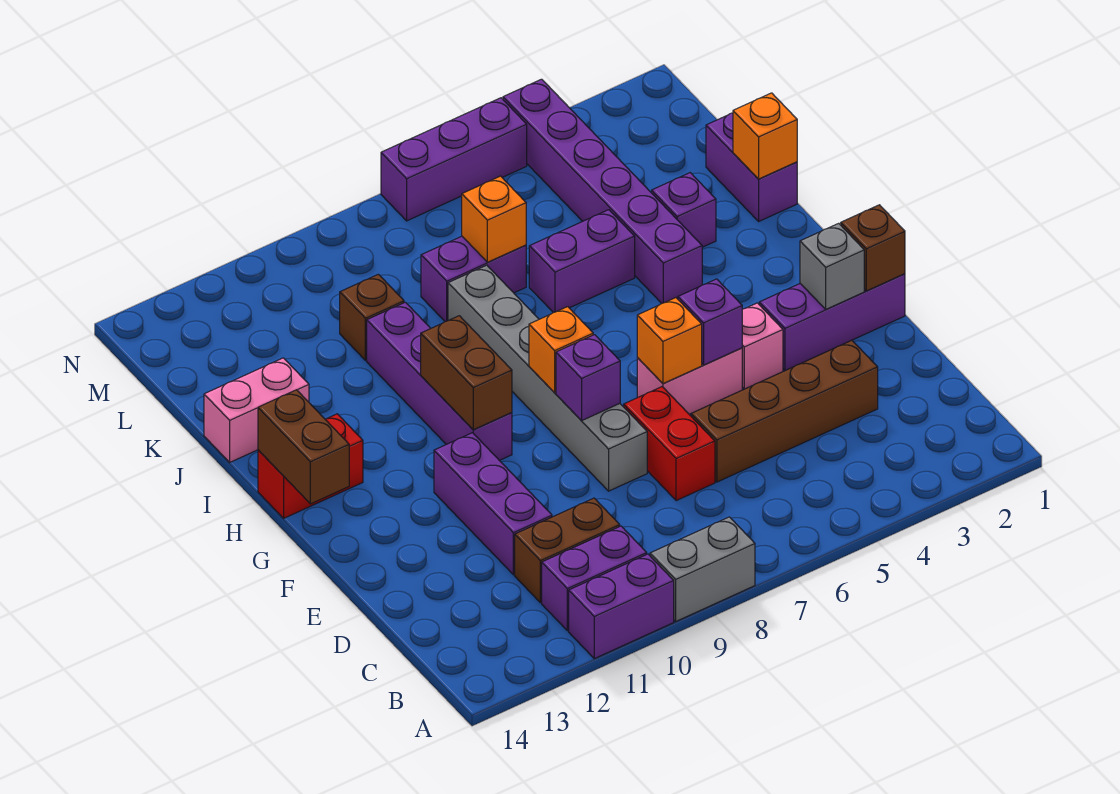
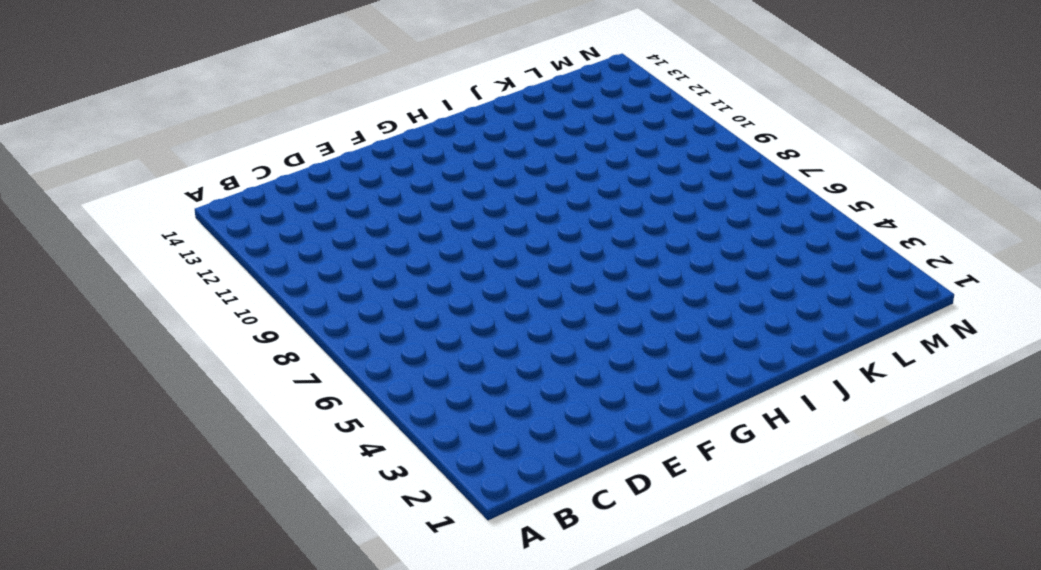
none -> grey brick A8:A9 level 1
none -> purple brick A10:A11 level 1
none -> purple brick B10:B11 level 1
none -> brown brick C10:C11 level 1

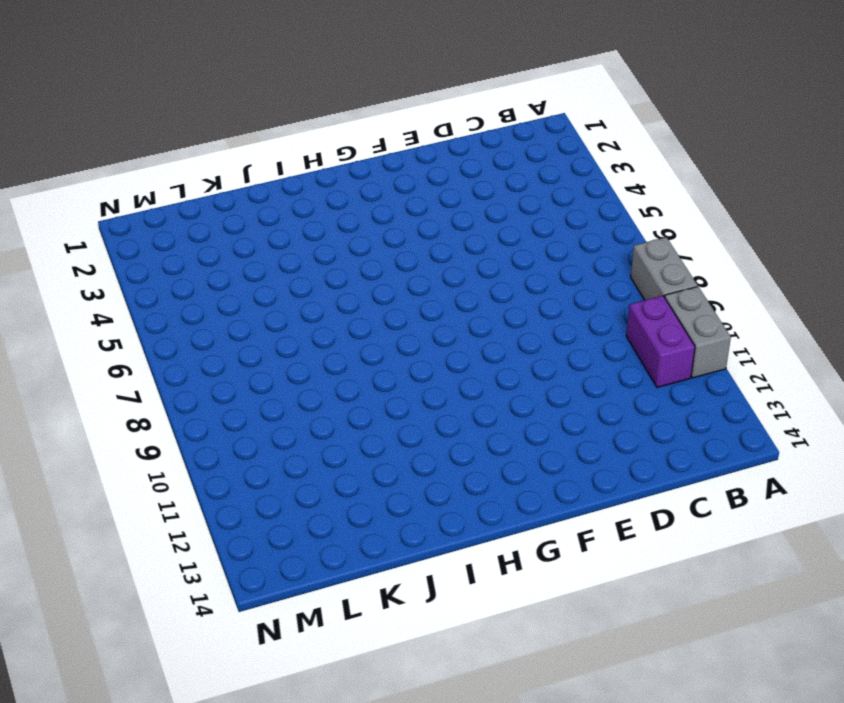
grey brick A10:A11 level 1 -> purple brick A10:A11 level 1
none -> brown brick C10:C11 level 1
none -> brown brick D3:D6 level 1
none -> red brick D7:E7 level 1
none -> purple brick D11:F11 level 1

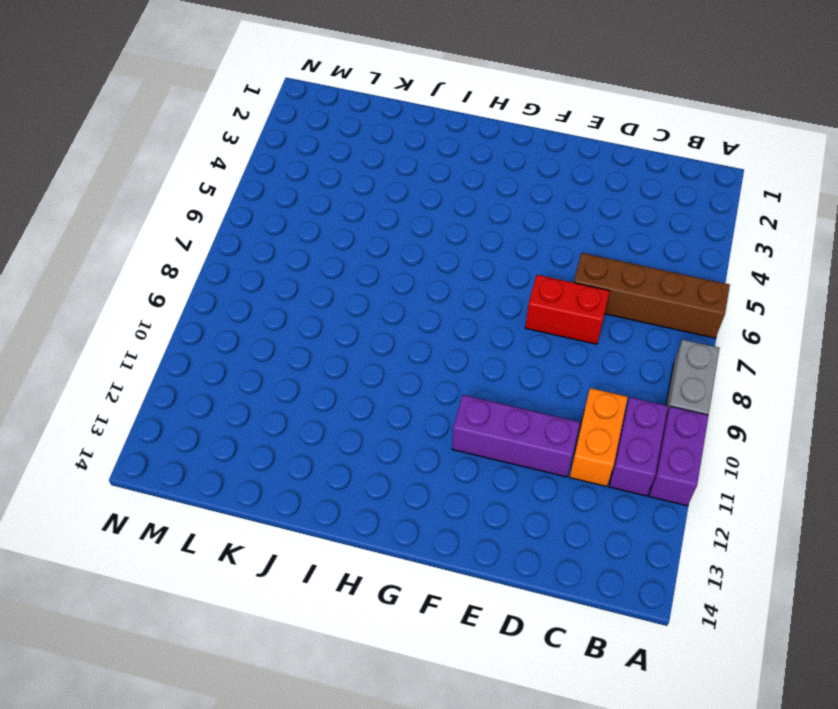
brown brick A6:D6 level 1 -> brown brick D3:D6 level 1
orange brick C10:C11 level 1 -> brown brick C10:C11 level 1
none -> grey brick E8:J8 level 1
none -> purple brick F1:F3 level 1
none -> pink brick F4 level 1
none -> pink brick F5:F6 level 1

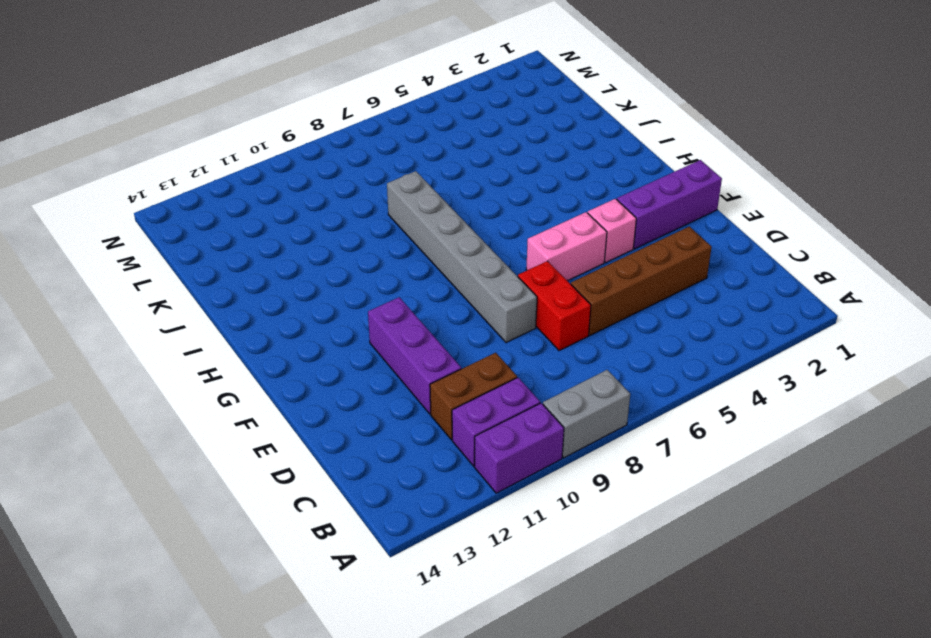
none -> purple brick G10:J10 level 1
none -> red brick H13:H14 level 1
none -> purple brick I4:N4 level 1
none -> purple brick J1:K1 level 1

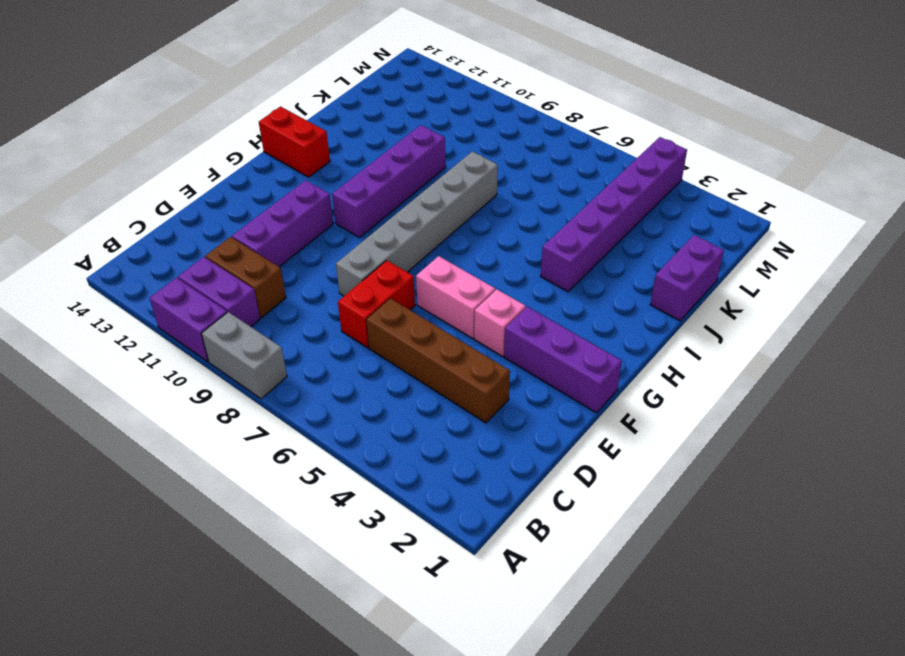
none -> purple brick J3 level 1
none -> purple brick J5:J6 level 1
none -> pink brick J13:J14 level 1
none -> purple brick K7:K8 level 1

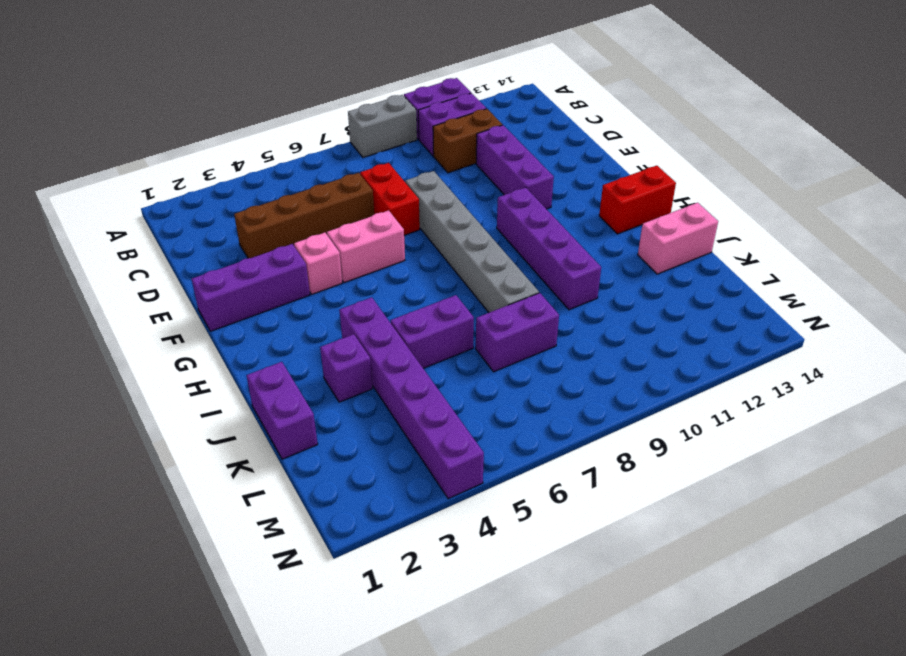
none -> brown brick K10 level 1
none -> purple brick N5:N7 level 1
none -> brown brick F1 level 2
none -> grey brick F2 level 2

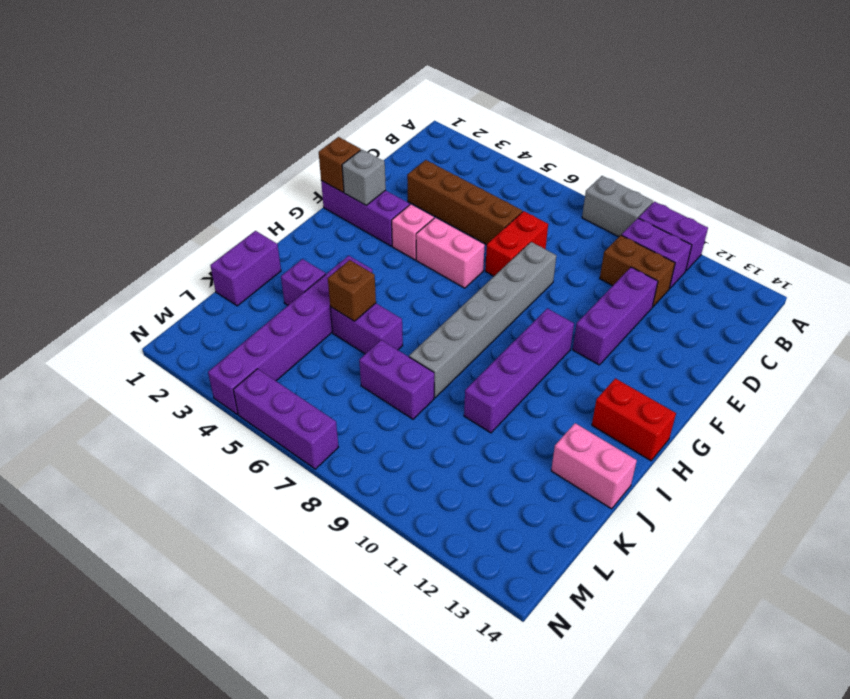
brown brick J5 level 2 -> brown brick K10 level 1
none -> purple brick F5 level 2
none -> orange brick F6 level 2
none -> purple brick F8 level 2
none -> orange brick G8 level 2

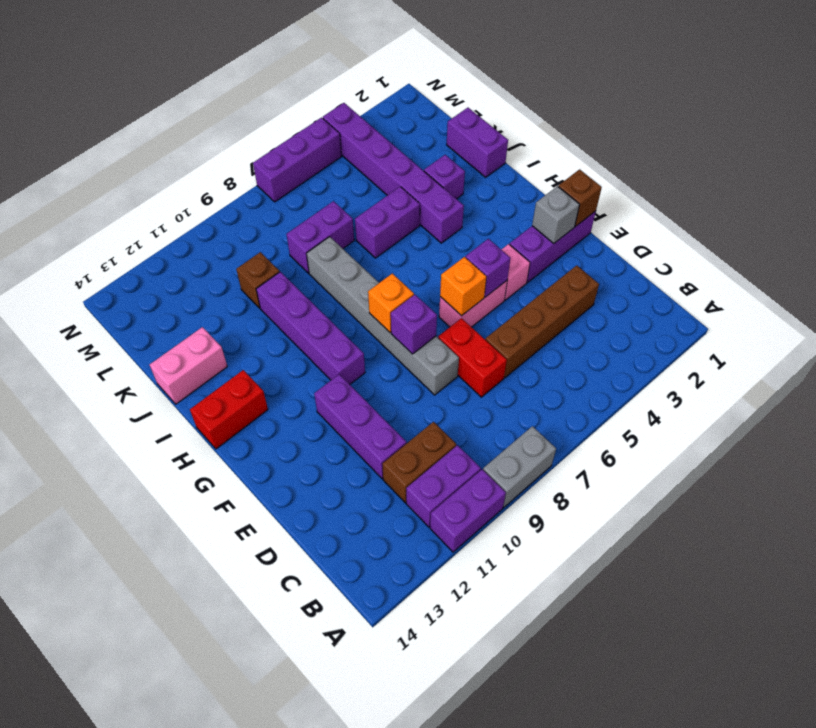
none -> brown brick G10:H10 level 2
none -> brown brick G14:H14 level 2
none -> orange brick J1 level 2
none -> orange brick K7 level 2

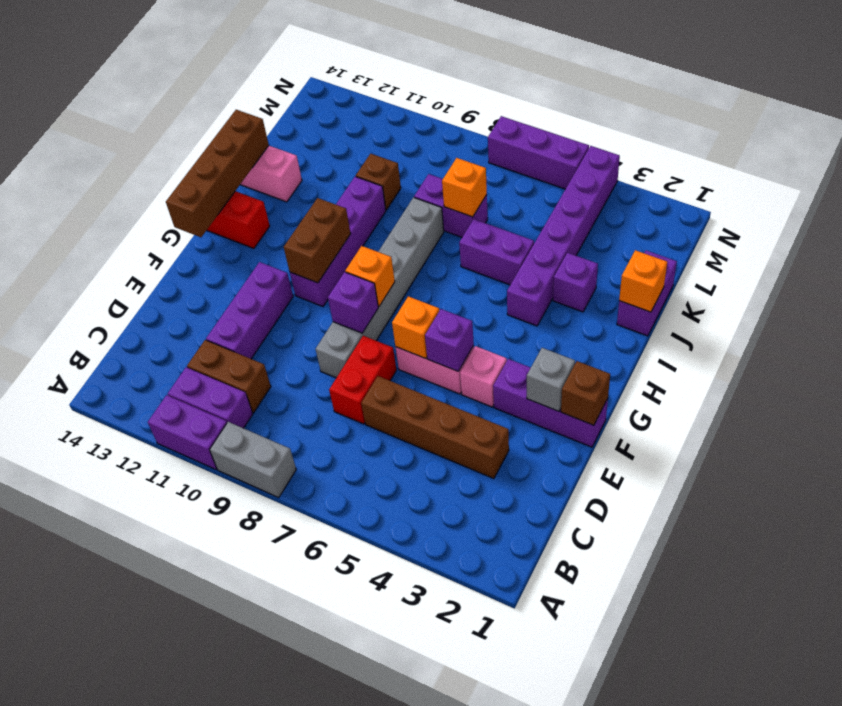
brown brick G14:J14 level 2 -> brown brick G14:H14 level 2

